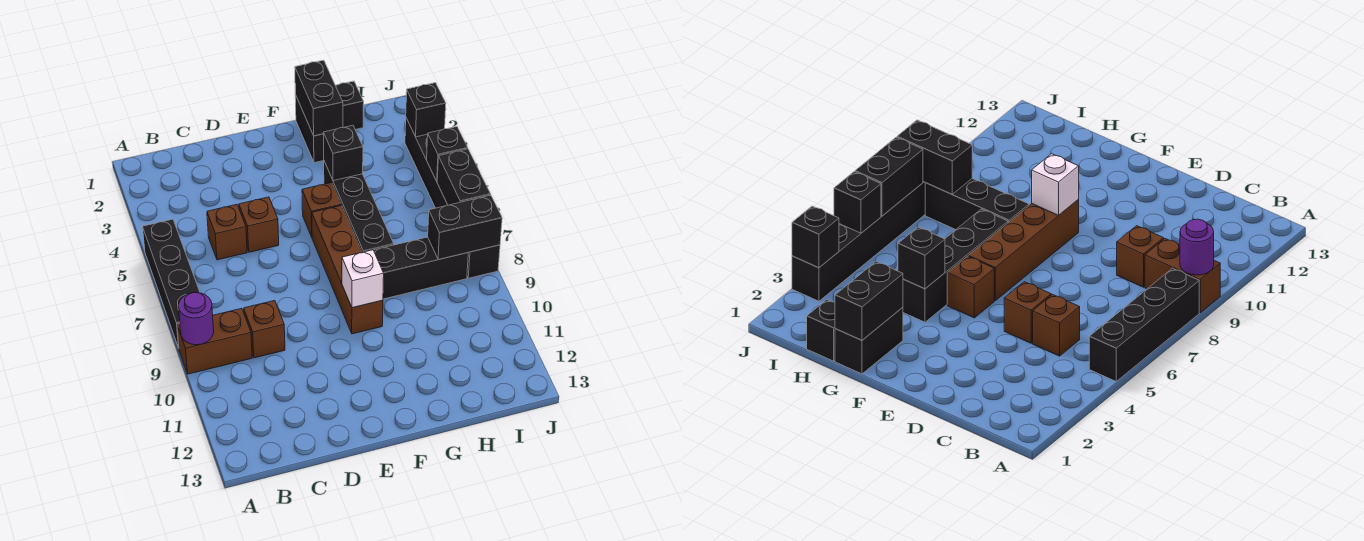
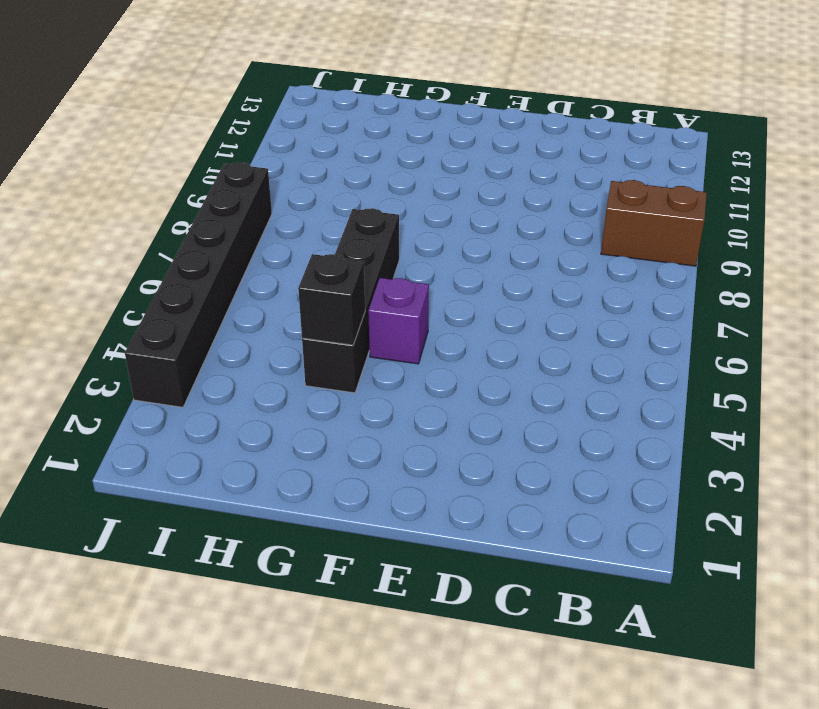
purple brick F5 level 1 -> brown brick F5 level 1
none -> black brick A5:A8 level 1
none -> brown brick C5 level 1
none -> brown brick C9 level 1

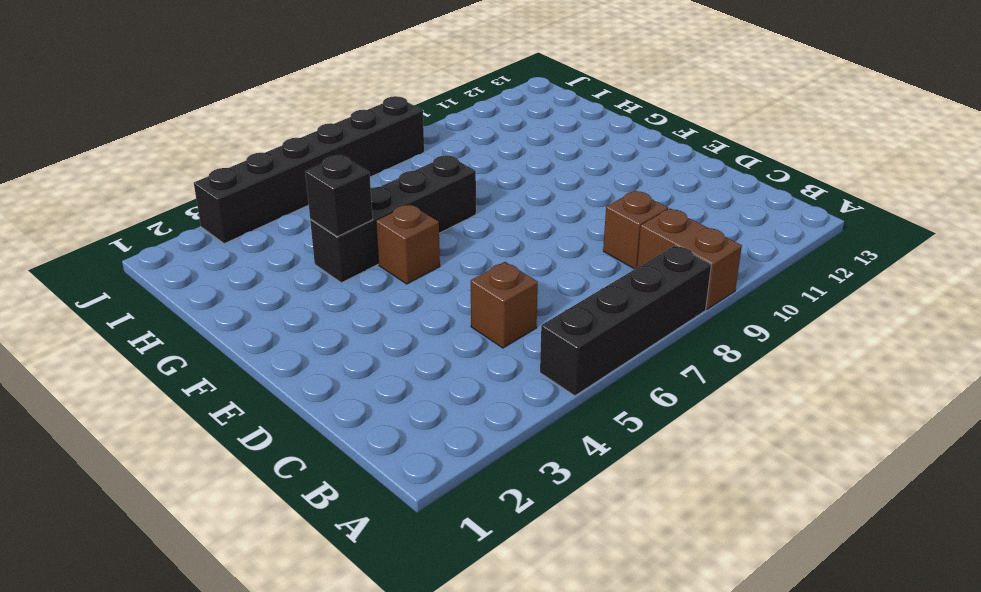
none -> brown brick D5 level 1
none -> brown brick F6:F9 level 1
none -> black brick G1:G2 level 1

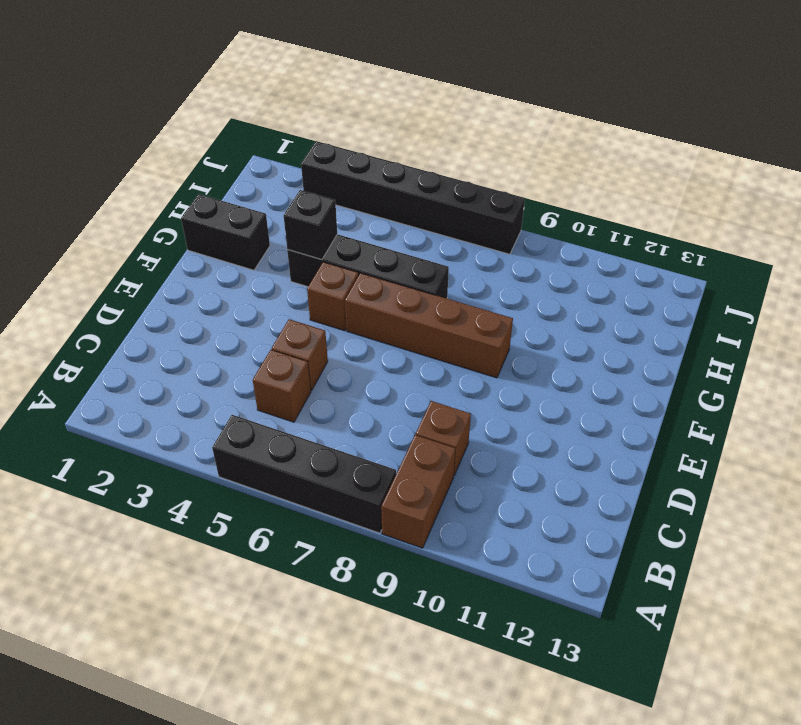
none -> black brick G8:I8 level 1
none -> black brick H1 level 1
none -> purple round brick A9 level 2

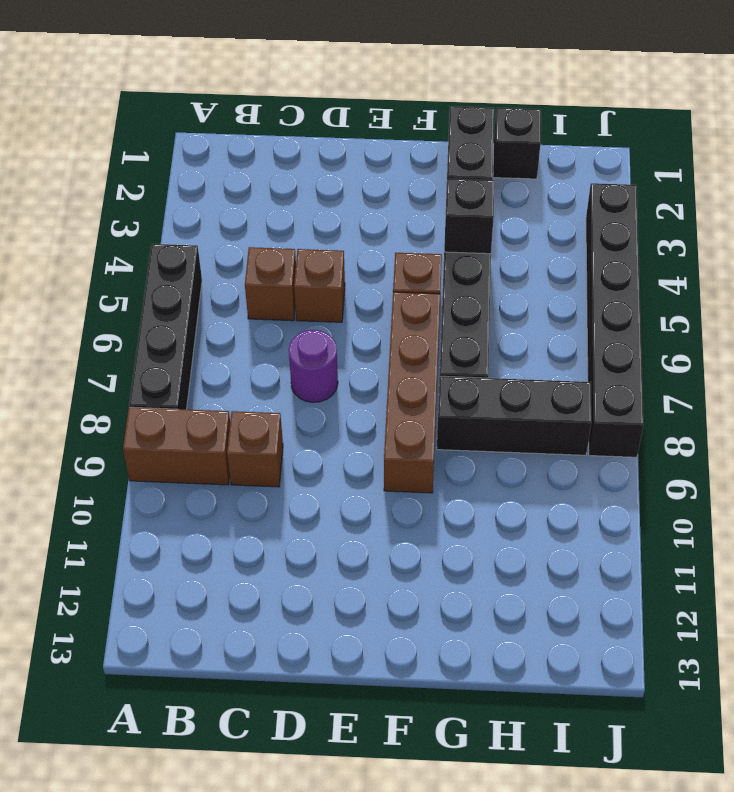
purple round brick D7 level 1 -> purple round brick A9 level 2
none -> white brick F9 level 2
none -> black brick G1:G2 level 2
none -> black brick I8:J8 level 2

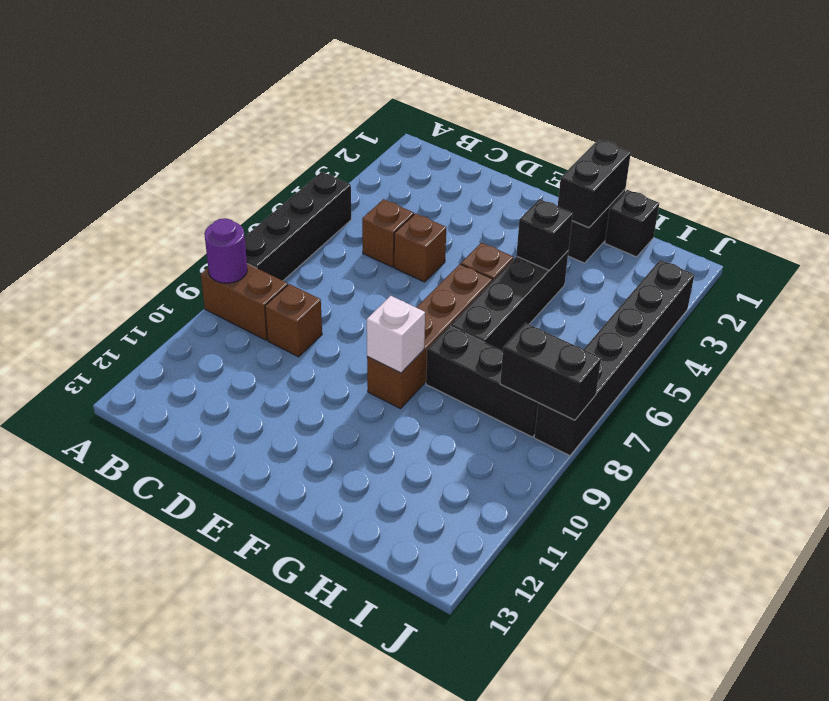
none -> black brick J3 level 2
none -> black brick J5 level 2
none -> black brick J6:J7 level 2

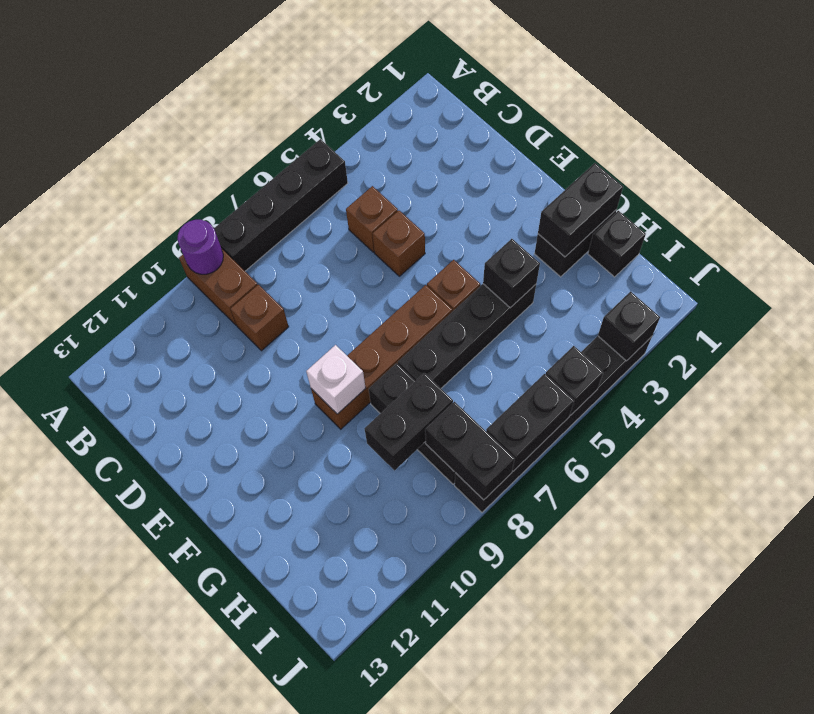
black brick H8:H9 level 2 -> none

